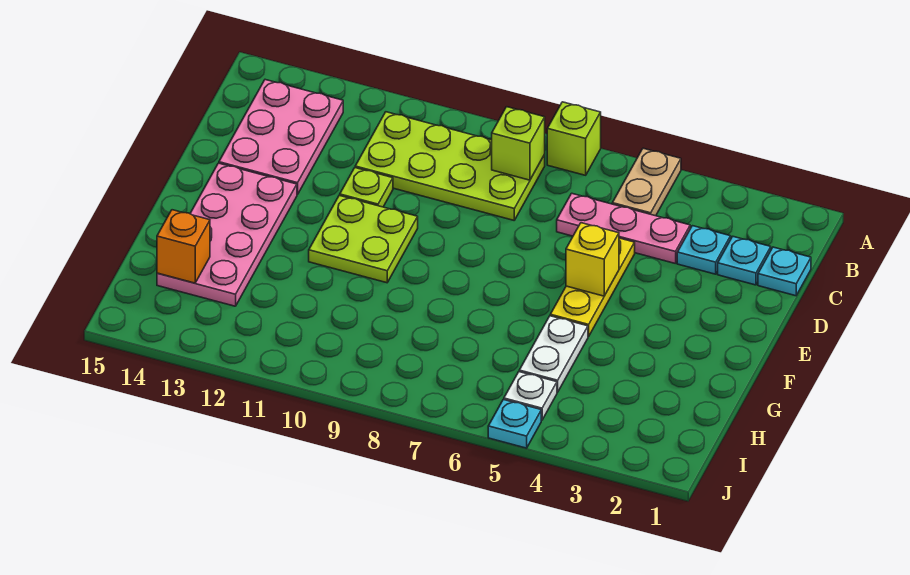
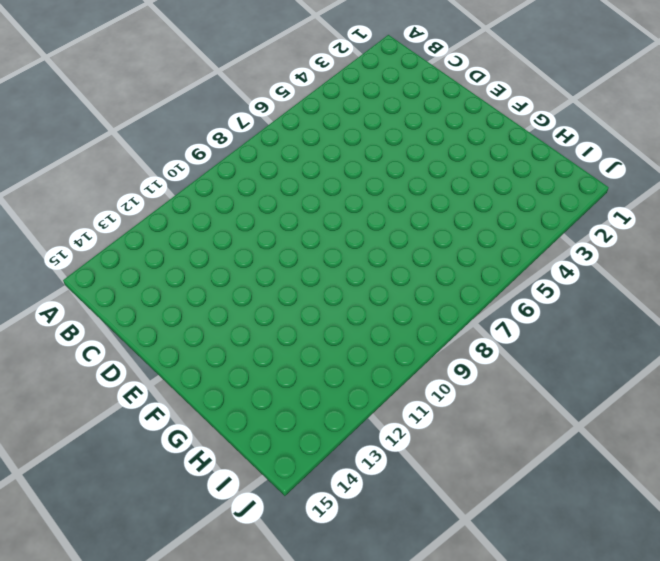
none -> tan plate A5:B5 level 1
none -> lime brick A7 level 1
none -> lime plate B8:C11 level 1

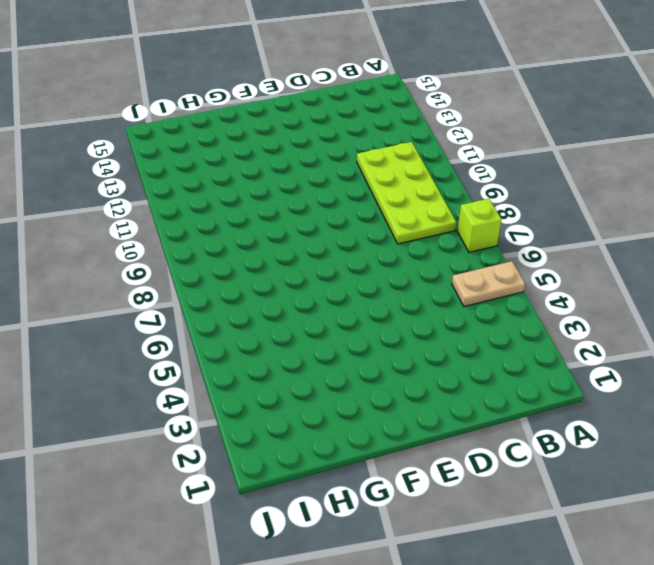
none -> pink plate B13:D14 level 1
none -> cyan plate C1 level 1
none -> cyan plate C2 level 1

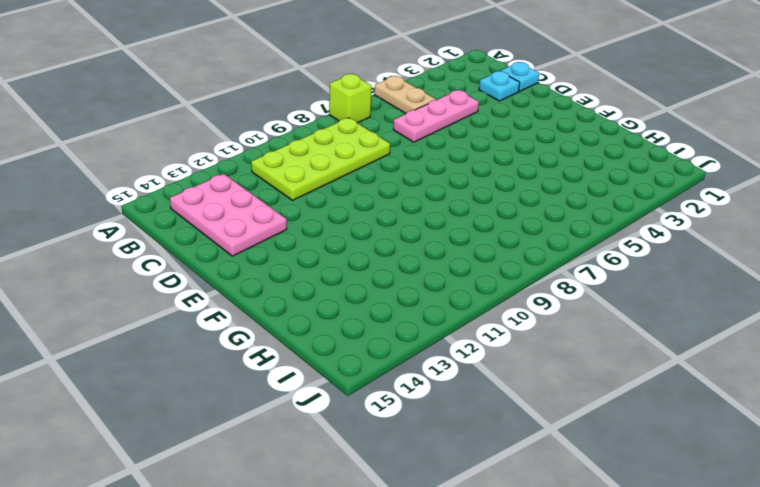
none -> cyan plate C3 level 1
none -> yellow plate D5:F5 level 1
none -> lime plate D11 level 1

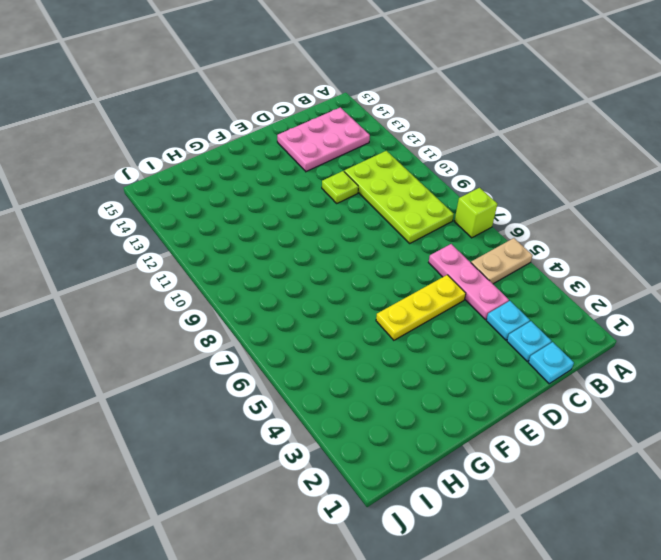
none -> lime plate E10:F11 level 1
none -> pink plate E13:H14 level 1
none -> white plate G5:H5 level 1

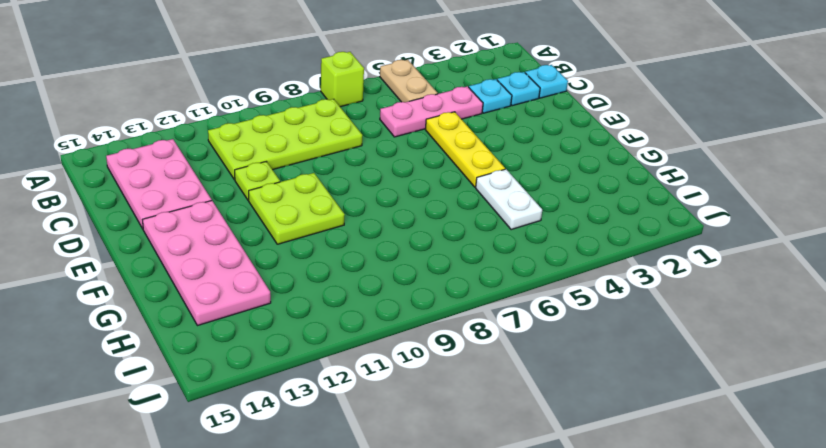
none -> white plate I5 level 1
none -> cyan plate J5 level 1
none -> lime brick B8 level 2

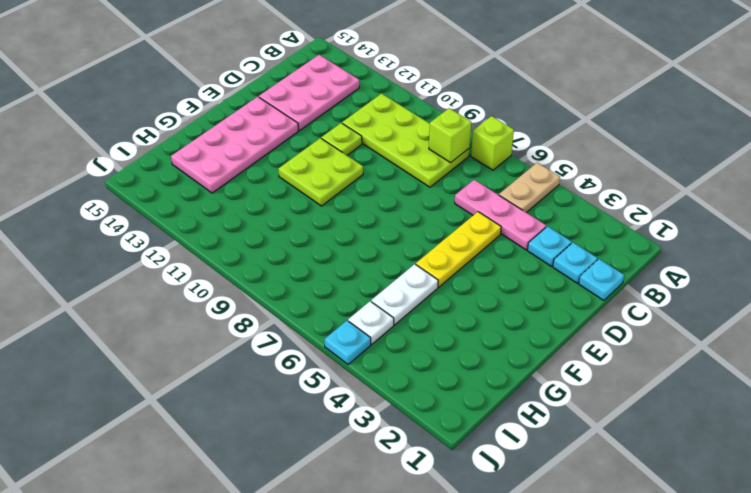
none -> yellow brick E5 level 2
none -> orange brick H14 level 2

